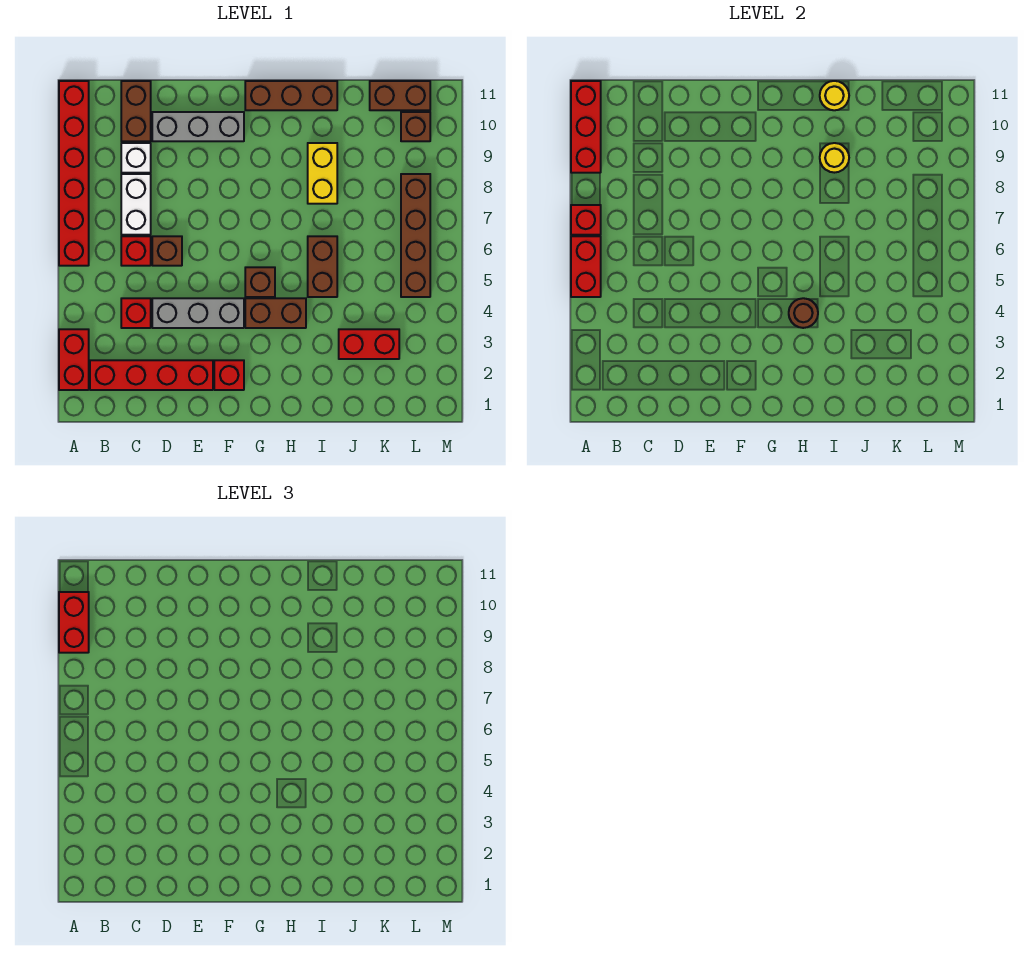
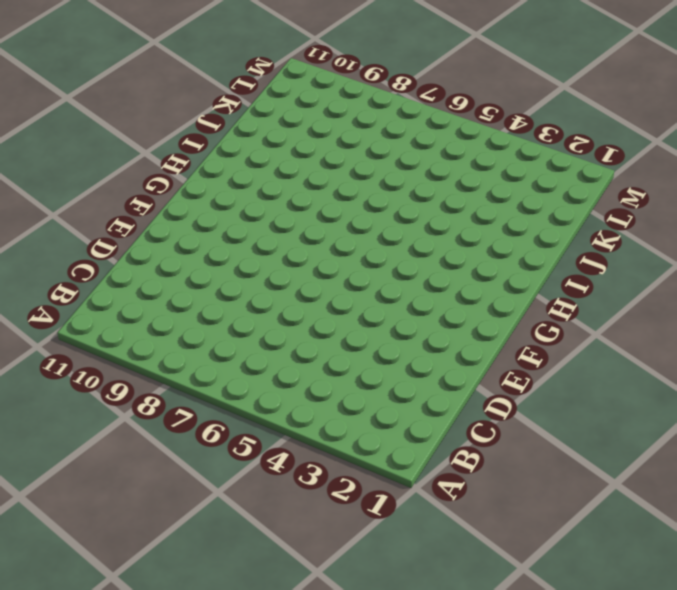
none -> red brick A2:A3 level 1
none -> red brick A6:A11 level 1
none -> red brick B2:E2 level 1

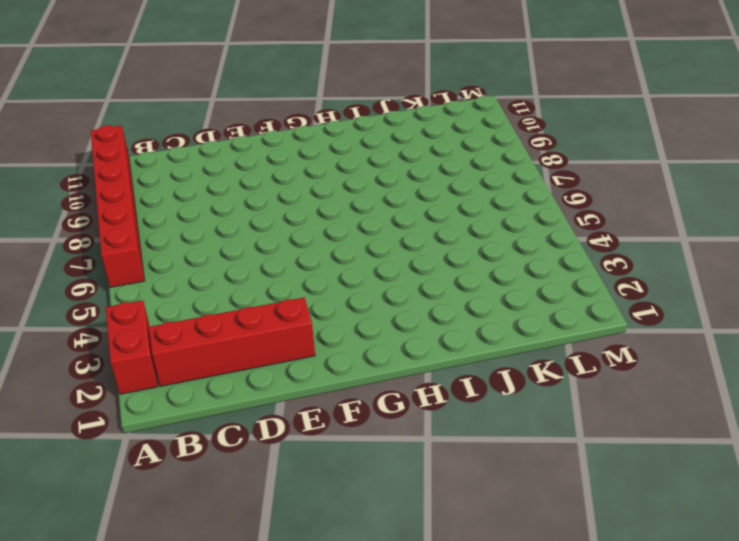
none -> red brick C4 level 1
none -> red brick C6 level 1
none -> white brick C7:C8 level 1

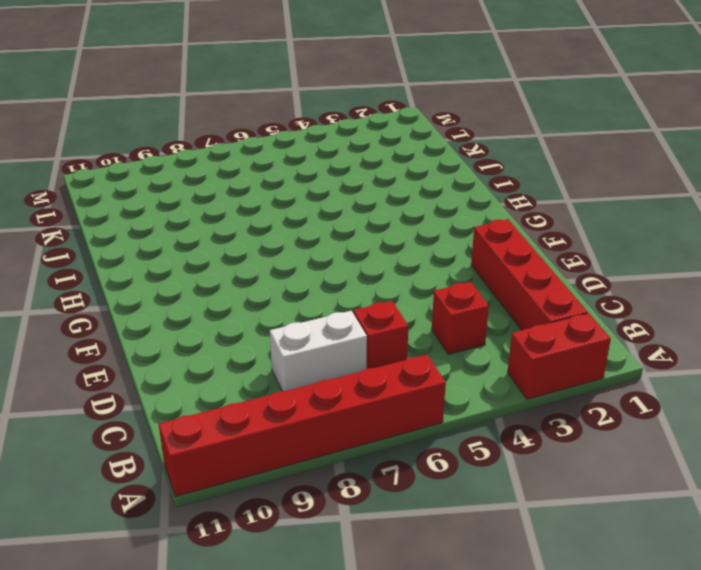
none -> white brick C9 level 1
none -> brown brick C10:C11 level 1
none -> grey brick D4:F4 level 1

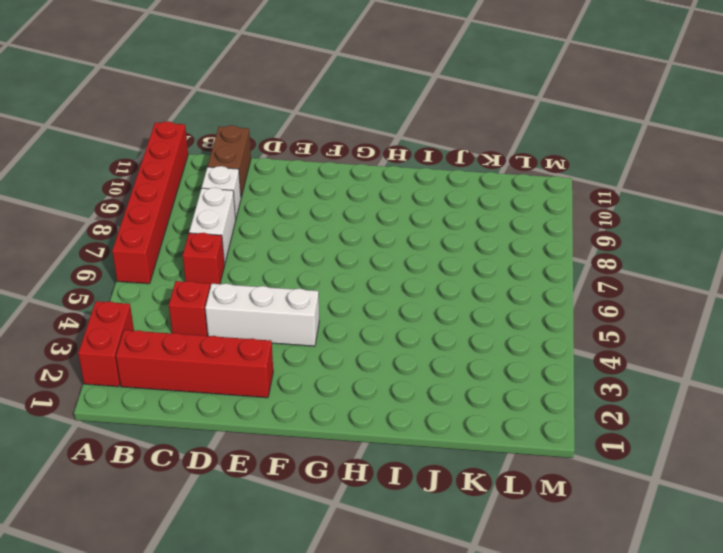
white brick D4:F4 level 1 -> grey brick D4:F4 level 1
none -> brown brick D6 level 1
none -> grey brick D10:F10 level 1
none -> red brick F2 level 1

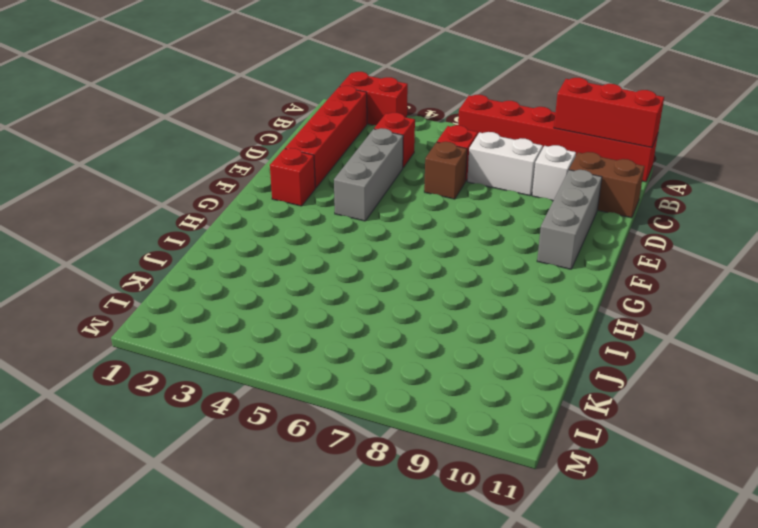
none -> brown brick G4:H4 level 1
none -> brown brick G5 level 1
none -> brown brick G11:I11 level 1

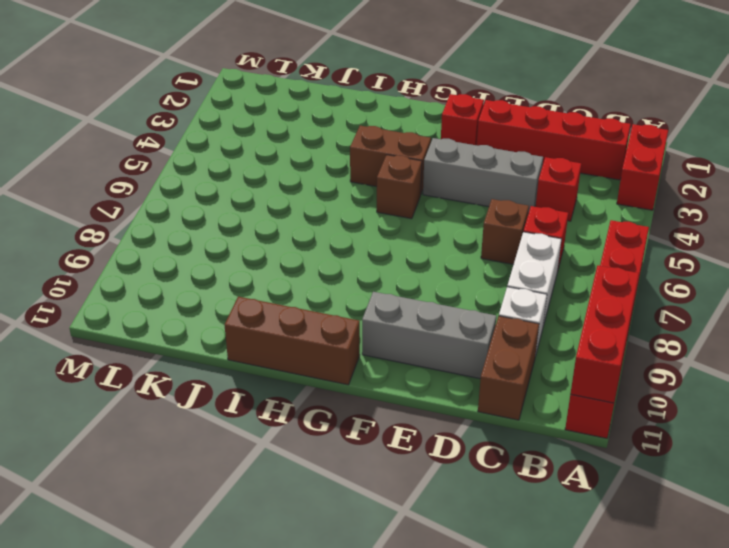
none -> brown brick I5:I6 level 1
none -> yellow brick I8:I9 level 1
none -> red brick J3:K3 level 1

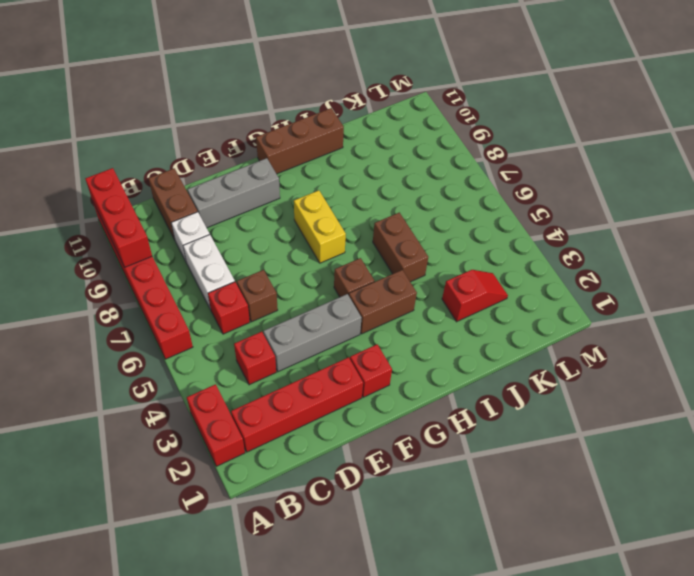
yellow brick G7:G8 level 1 -> yellow brick I8:I9 level 1
red slope J3:K3 level 1 top J -> red brick J3:K3 level 1
none -> brown brick K11:L11 level 1
none -> brown brick L5:L8 level 1
none -> brown brick L10 level 1

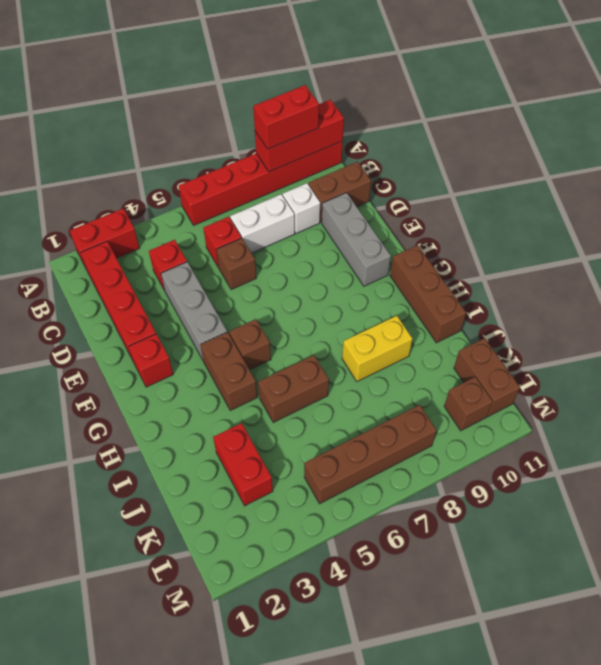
none -> red brick A5:A6 level 2
none -> red brick A7 level 2
none -> brown round brick H4 level 2

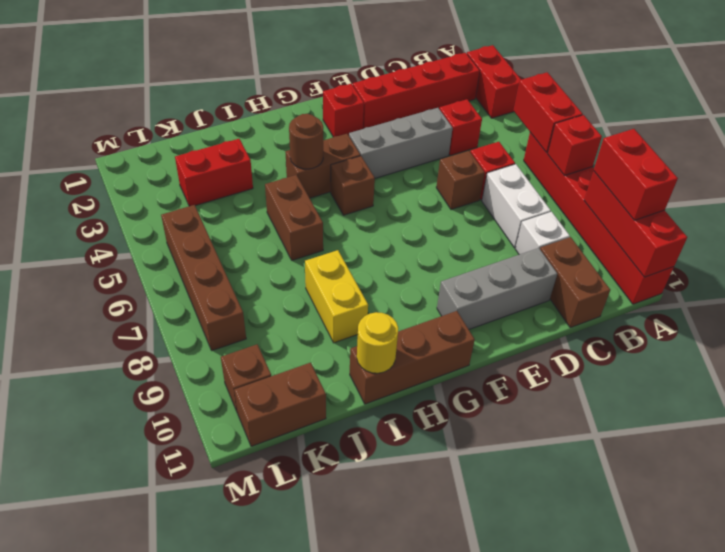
none -> yellow round brick I9 level 2

